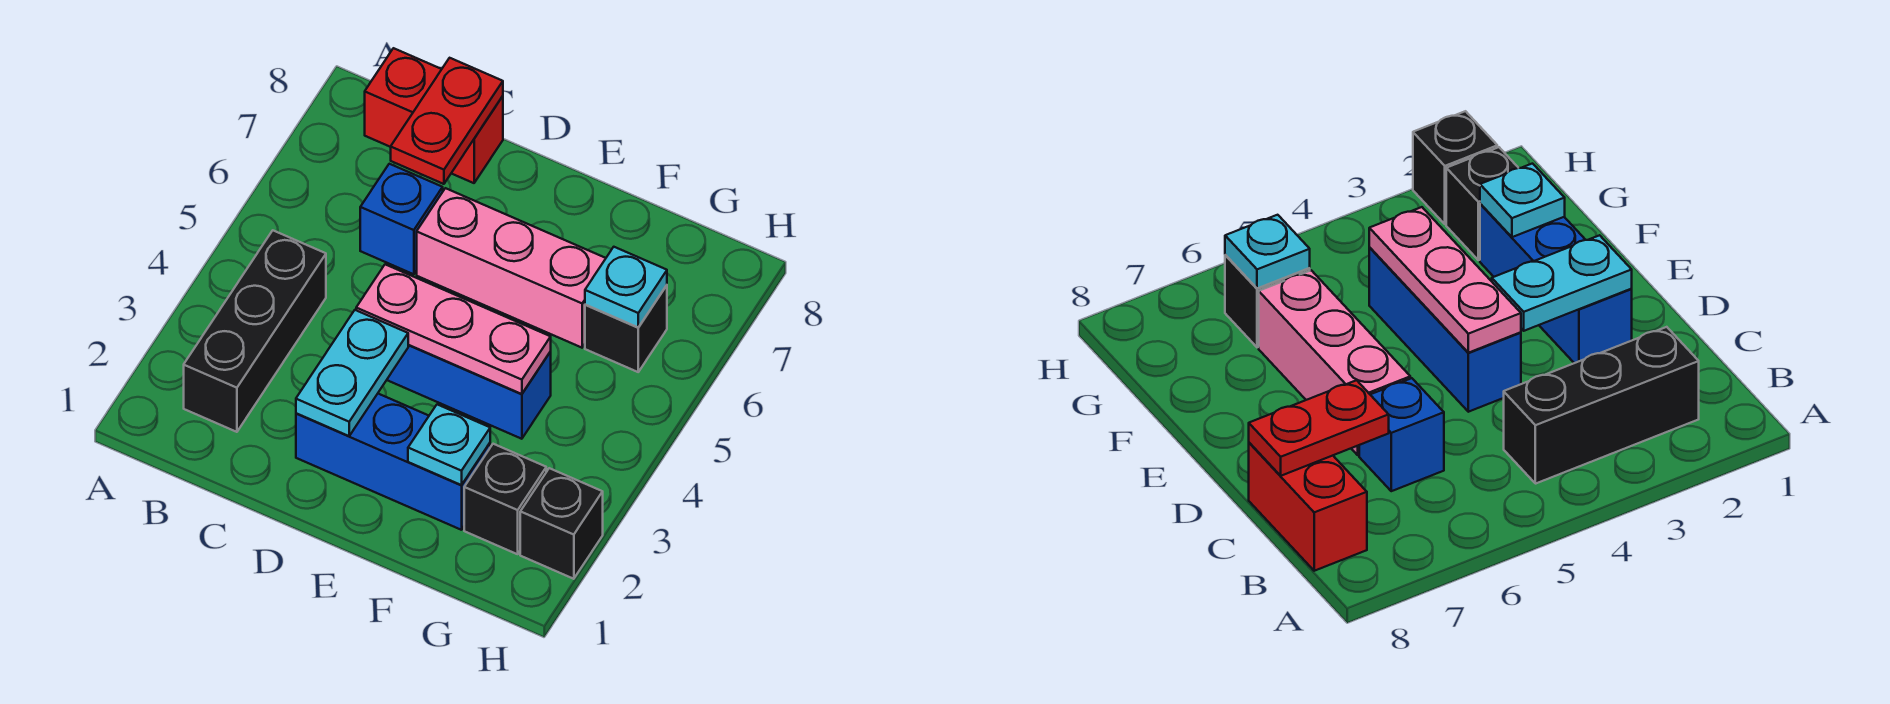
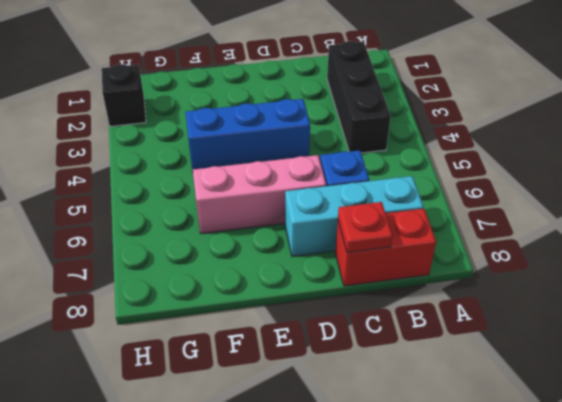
cyan brick B7:D7 level 1 -> none
red plate C8 level 2 -> red plate C7:C8 level 2
none -> blue brick D2:F2 level 1
none -> black brick G2 level 1
none -> black brick G6 level 1

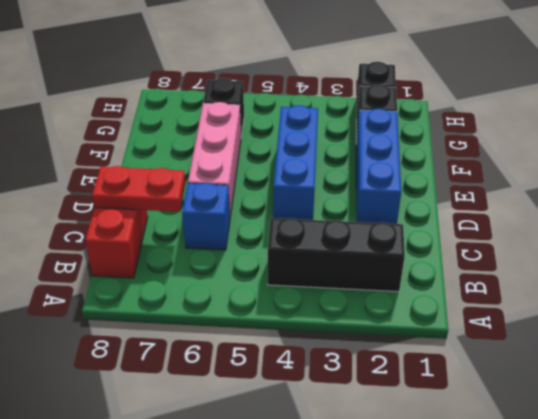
none -> cyan plate D2:D3 level 2
none -> pink plate D4:F4 level 2
none -> cyan plate F2 level 2

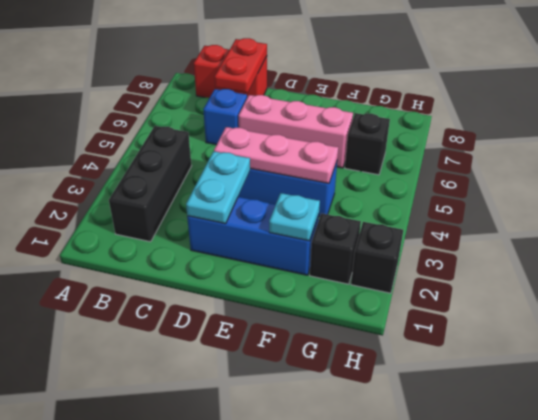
none -> cyan plate G6 level 2

